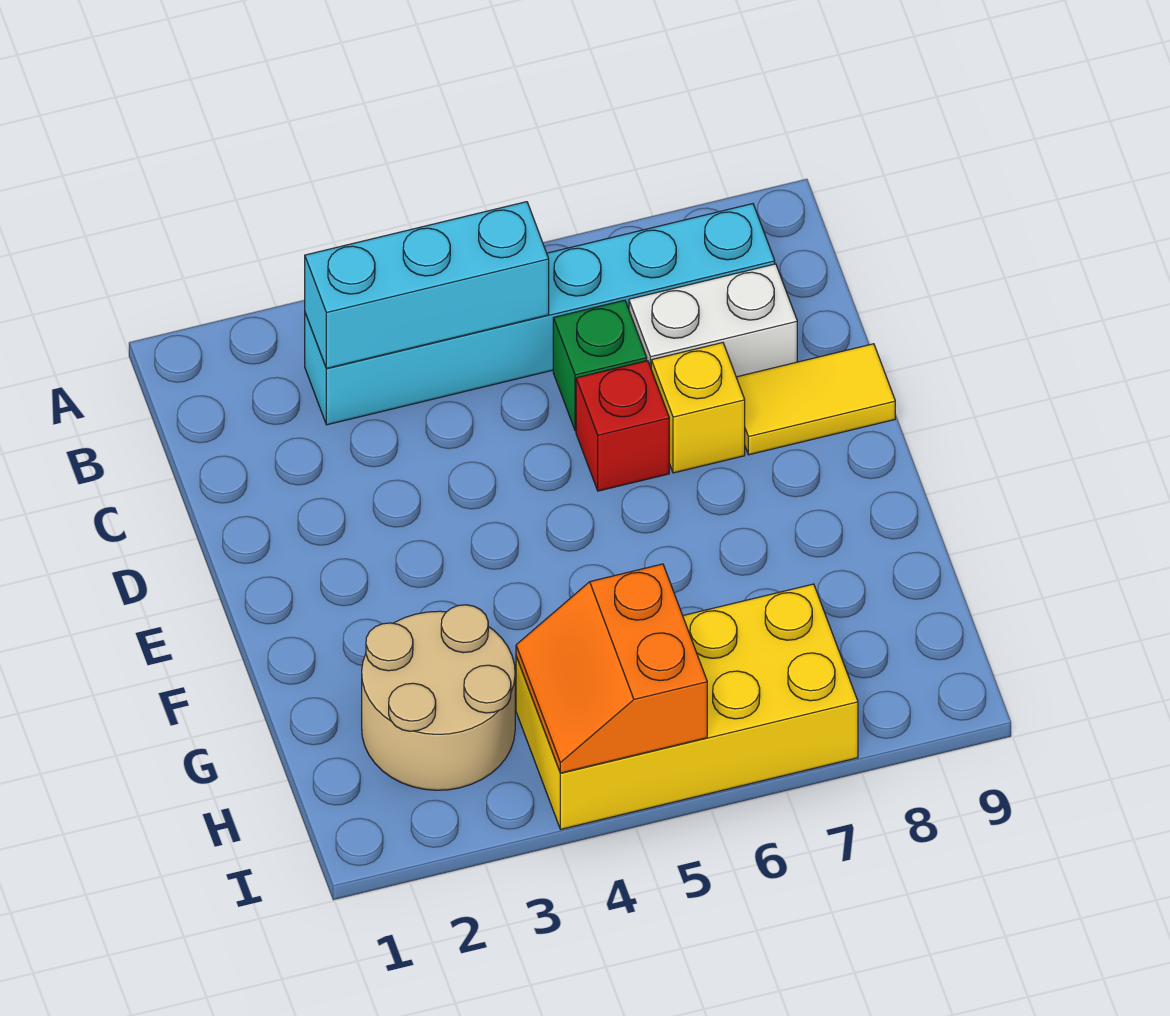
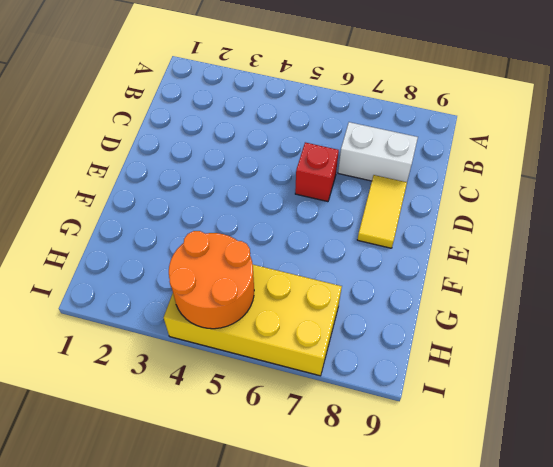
yellow tile D8:E8 level 1 -> yellow tile D8:D9 level 1
orange round brick H4:I5 level 2 -> orange slope H4:I5 level 2 top 5
none -> cyan brick B3:B8 level 1
none -> green brick C6 level 1

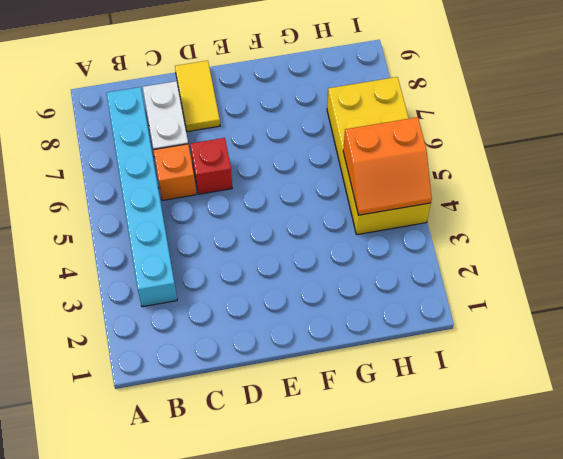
orange brick C6 level 1 -> green brick C6 level 1
none -> yellow brick D7 level 1
none -> tan round brick G2:H3 level 1

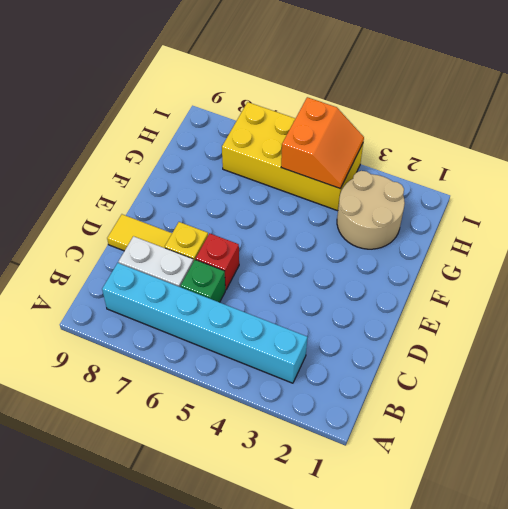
none -> cyan brick B3:B5 level 2

